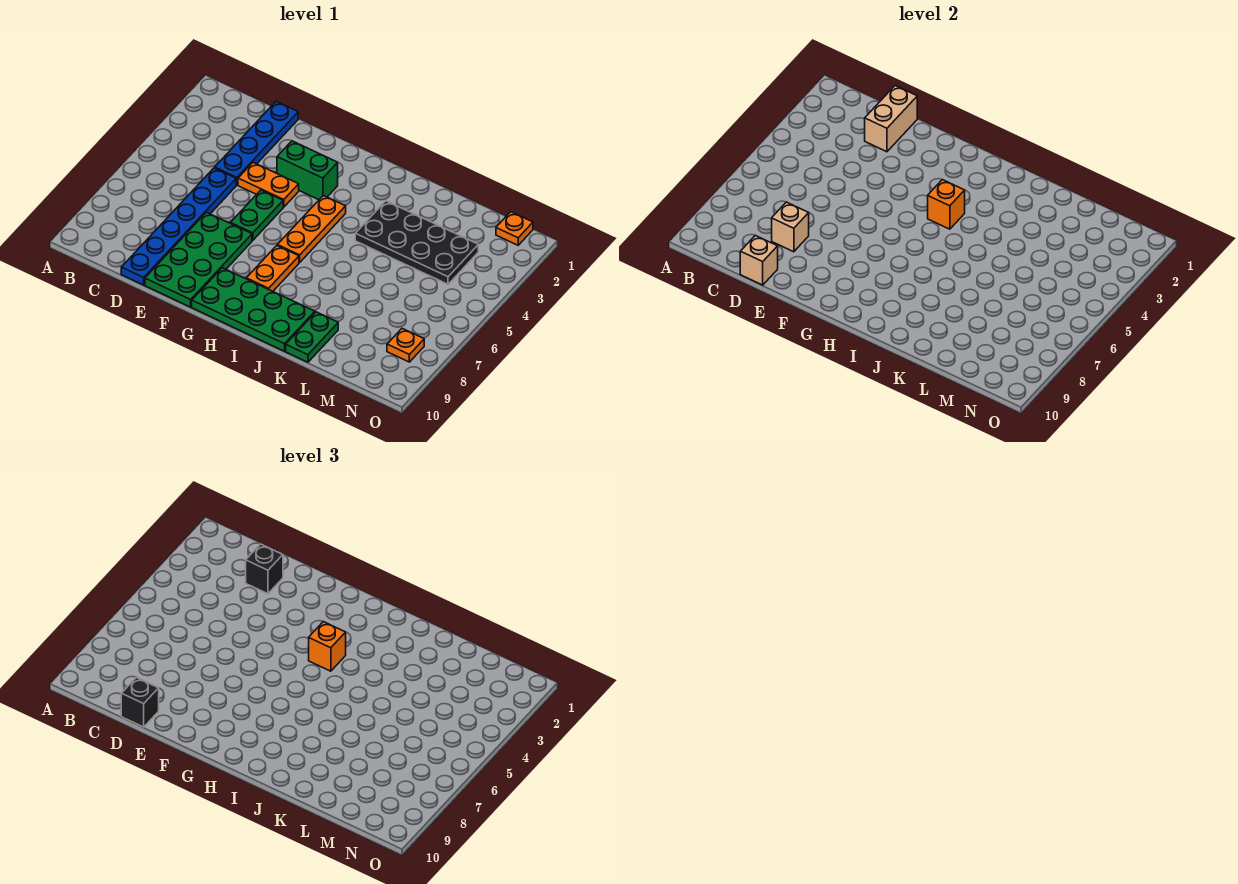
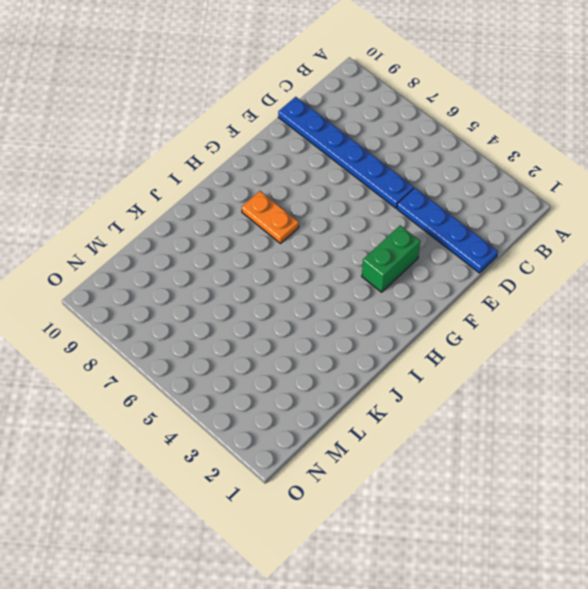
none -> orange plate E4:F4 level 1
none -> green plate E7:F10 level 1
none -> green plate F5:F6 level 1

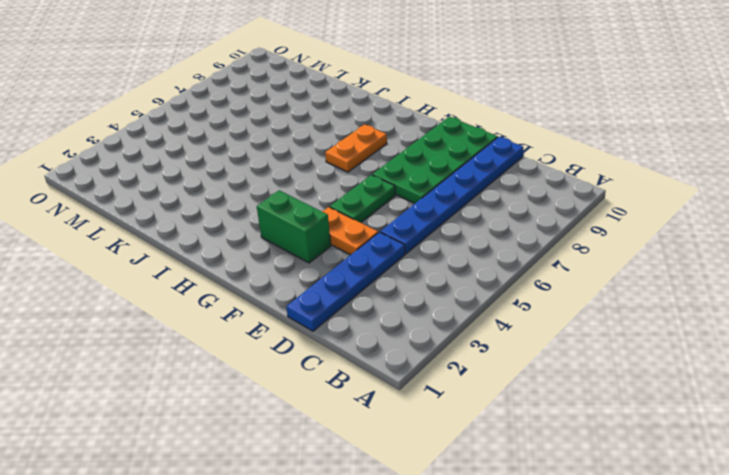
none -> green plate G9:J10 level 1
none -> orange plate H4:H6 level 1
none -> black plate J3:M4 level 1

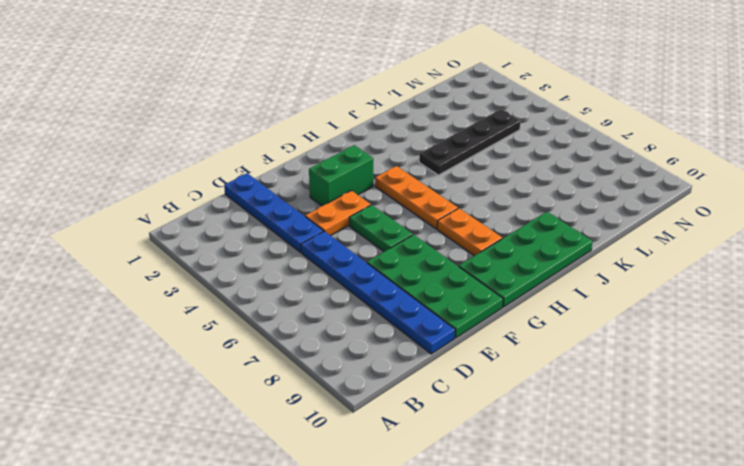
black plate J4:M4 level 1 -> black plate J3:M4 level 1
none -> green plate K9:K10 level 1
none -> orange plate N1 level 1
none -> orange plate N8 level 1

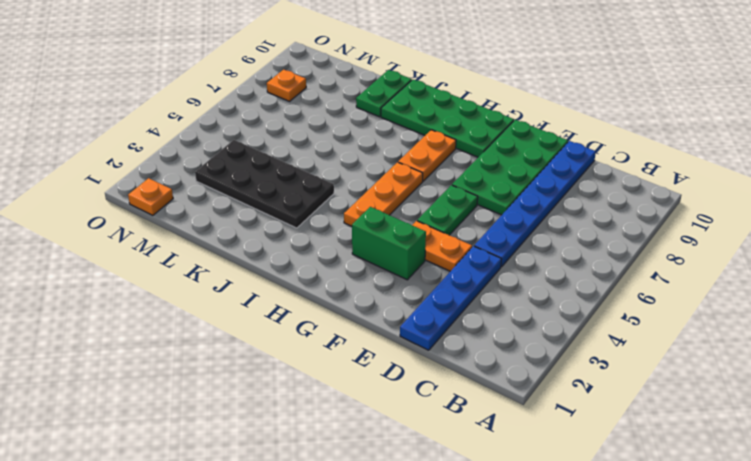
none -> tan brick D1:D2 level 2
none -> tan brick D8 level 2
none -> tan brick D10 level 2

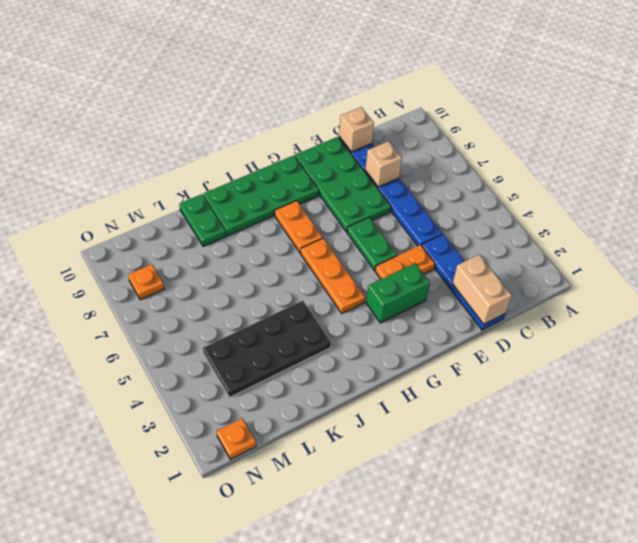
none -> orange brick H4 level 2
none -> black brick D2 level 3
none -> black brick D10 level 3

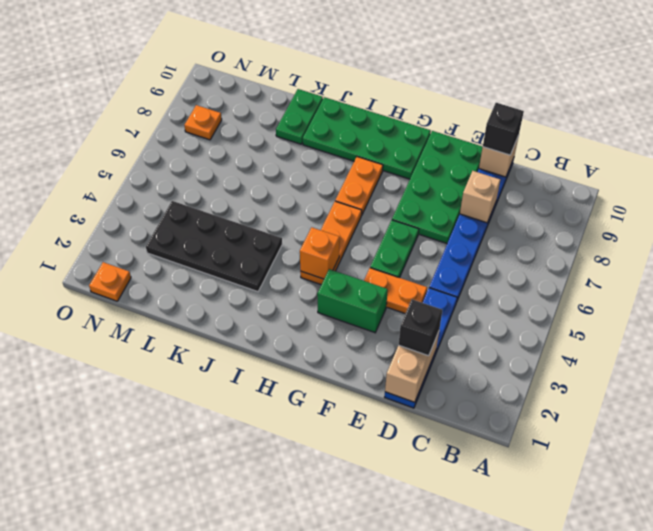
none -> orange brick H4 level 3

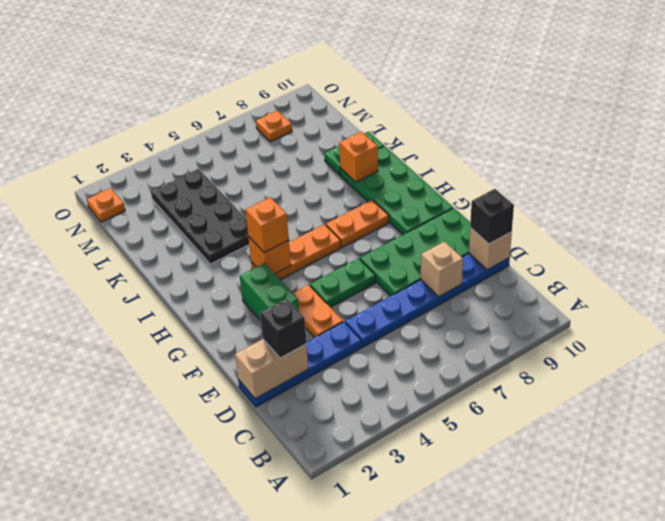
orange brick J9 level 2 -> none

